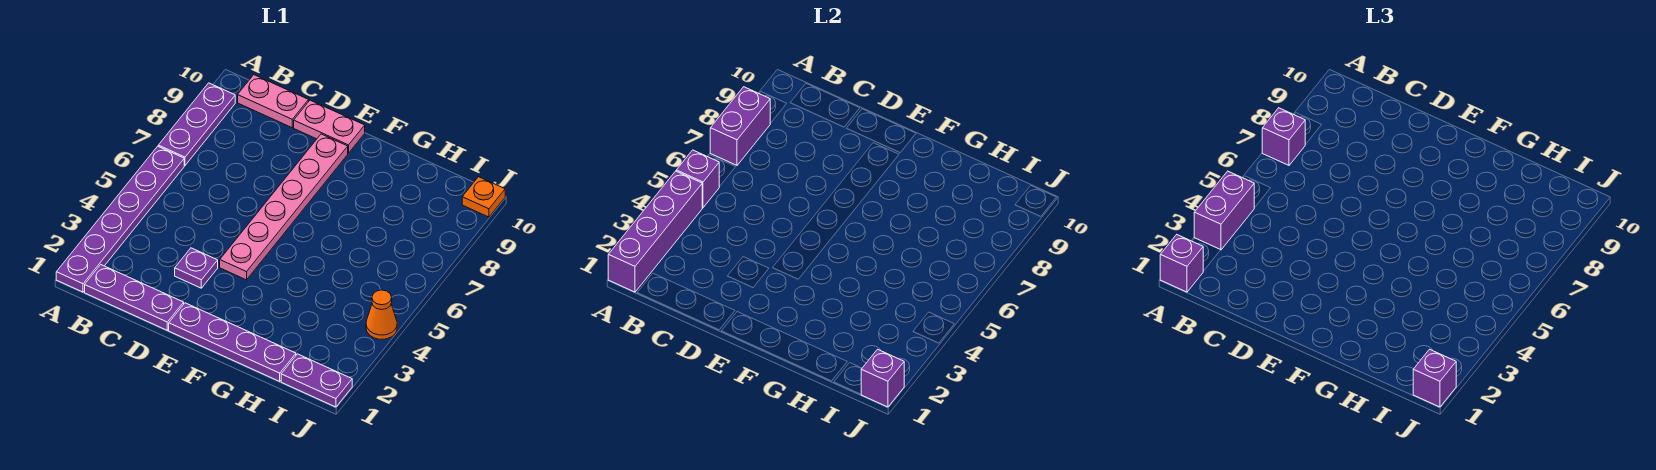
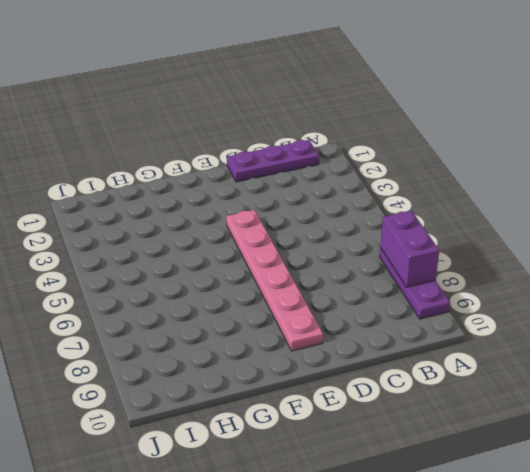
none -> purple plate A1:A6 level 1
none -> pink plate B10:C10 level 1
none -> purple plate D3 level 1

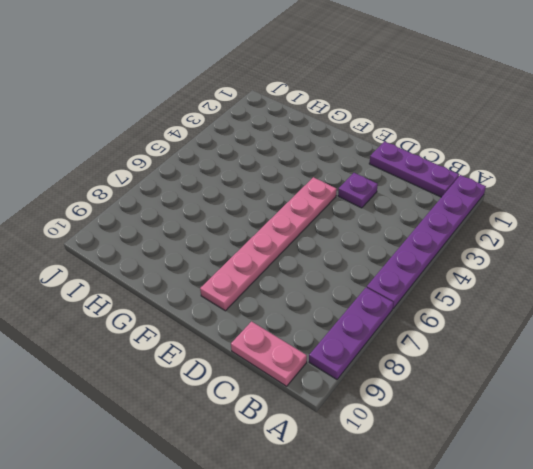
none -> pink plate D10:E10 level 1
none -> purple plate E1:H1 level 1
none -> purple plate I1:J1 level 1

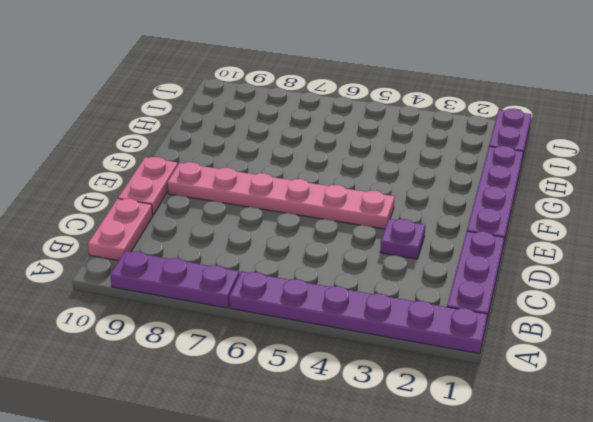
none -> orange cone J4 level 1
none -> orange plate J10 level 1
none -> purple brick A1:A4 level 2

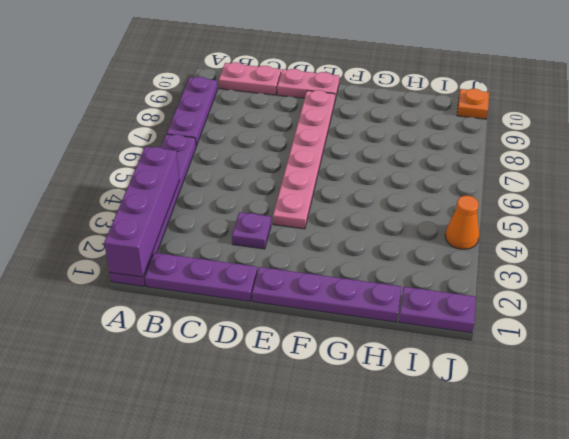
none -> purple brick A5 level 2
none -> purple brick A7:A8 level 2
none -> purple brick J1 level 2

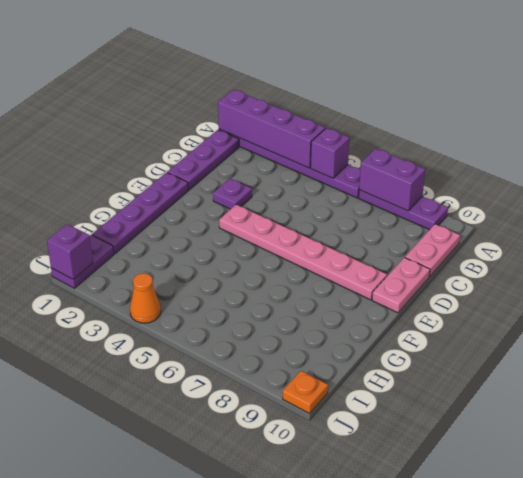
none -> purple brick A1 level 3
none -> purple brick A3:A4 level 3
none -> purple brick A7 level 3

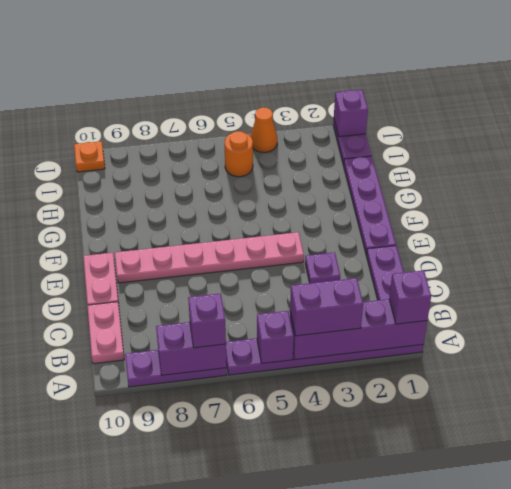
orange round brick I5 level 1 -> none
none -> purple brick J1 level 3

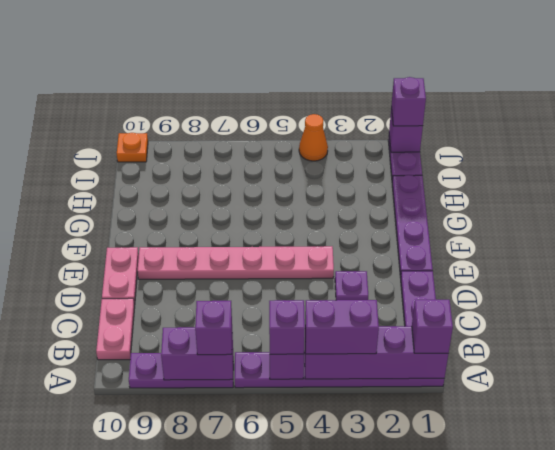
purple brick A5 level 3 -> none

